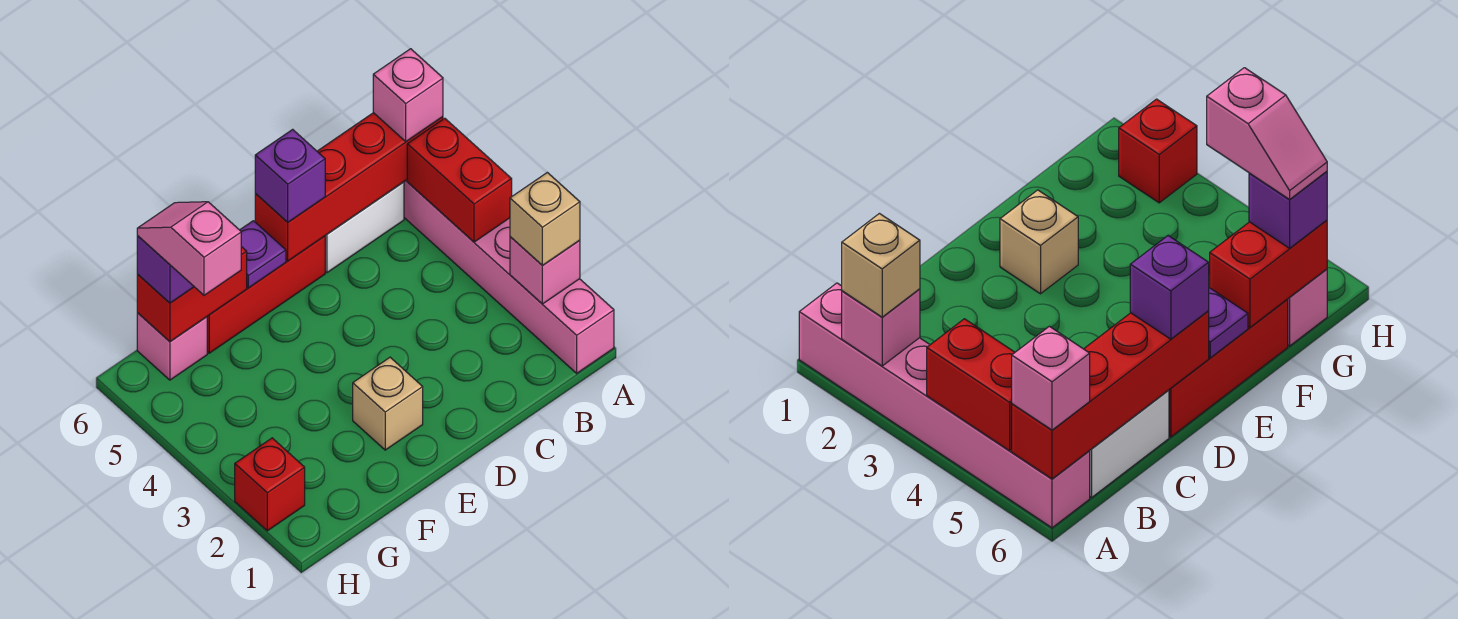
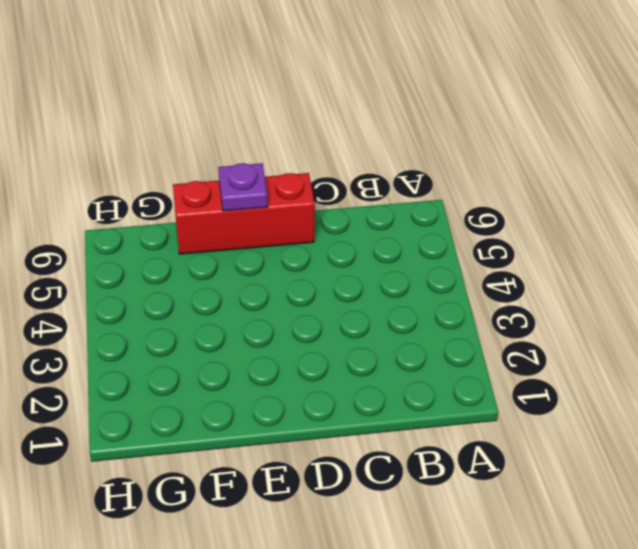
none -> pink brick A1:A6 level 1
none -> white brick B6:C6 level 1
none -> tan brick E2 level 1

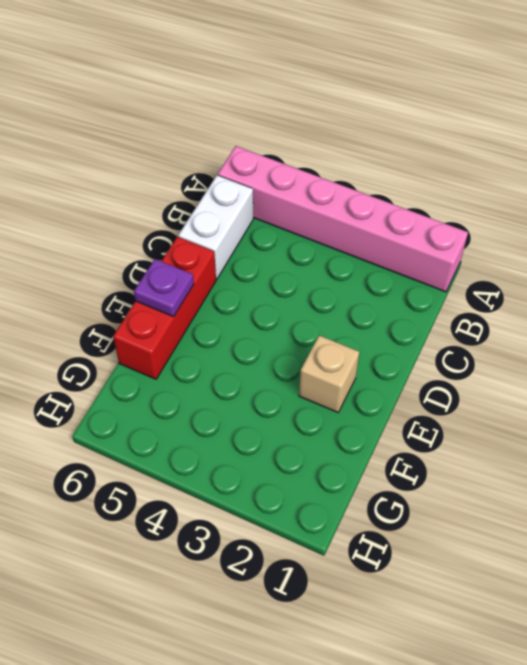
none -> pink brick G6 level 1
none -> red brick H2 level 1
none -> pink brick A2 level 2

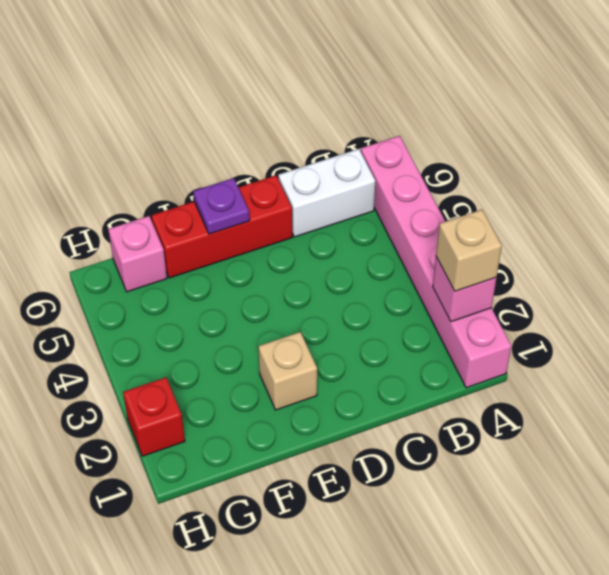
none -> red brick A4:A5 level 2
none -> red brick A6:D6 level 2
none -> red brick F6:G6 level 2

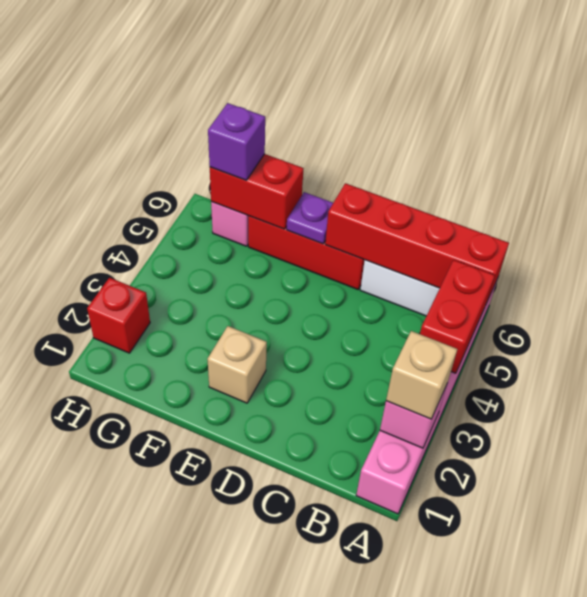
none -> pink brick A6 level 3
none -> purple brick D6 level 3
none -> pink slope G5:G6 level 4 top 5

